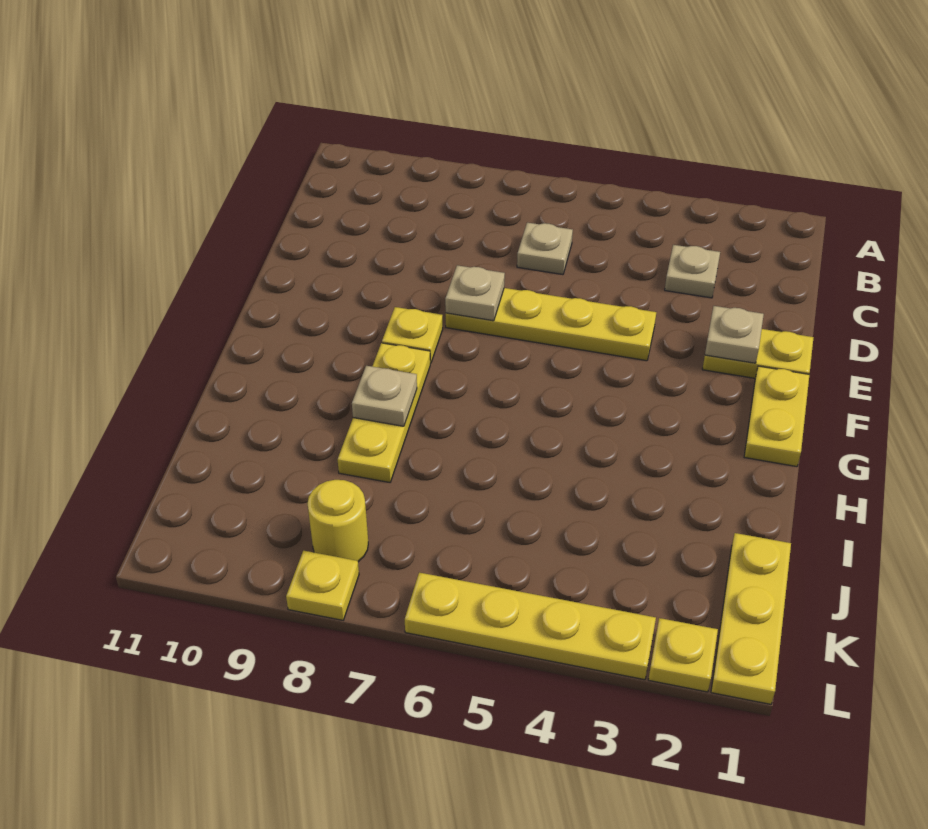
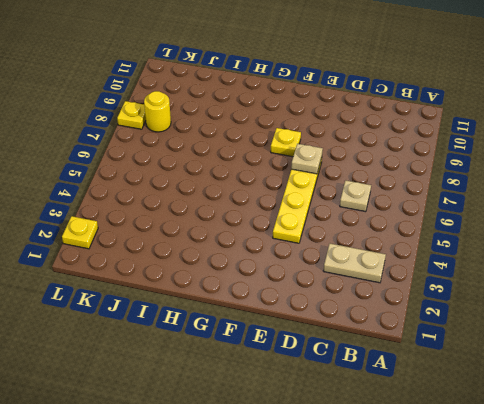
tan plate B3:C3 level 1 -> tan plate C3 level 1
none -> yellow plate E1:E2 level 1
none -> yellow plate F1:G1 level 1
none -> yellow plate G8:I8 level 1

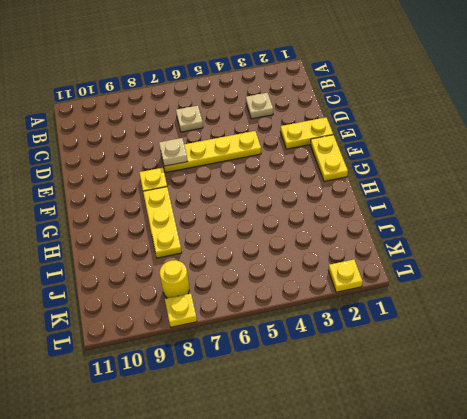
none -> yellow plate J1:L1 level 1
none -> yellow plate L3:L6 level 1
none -> tan plate E2 level 2

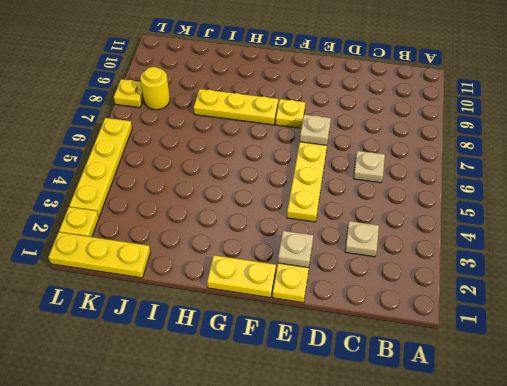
none -> tan plate H8 level 2

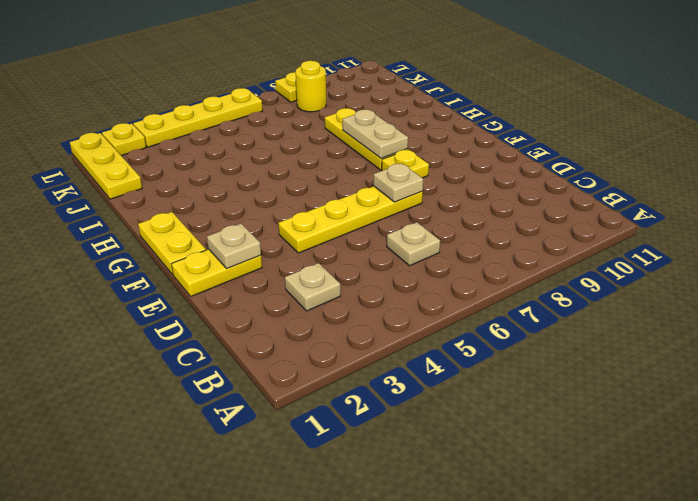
tan plate G8:H8 level 2 -> tan plate H8 level 2

